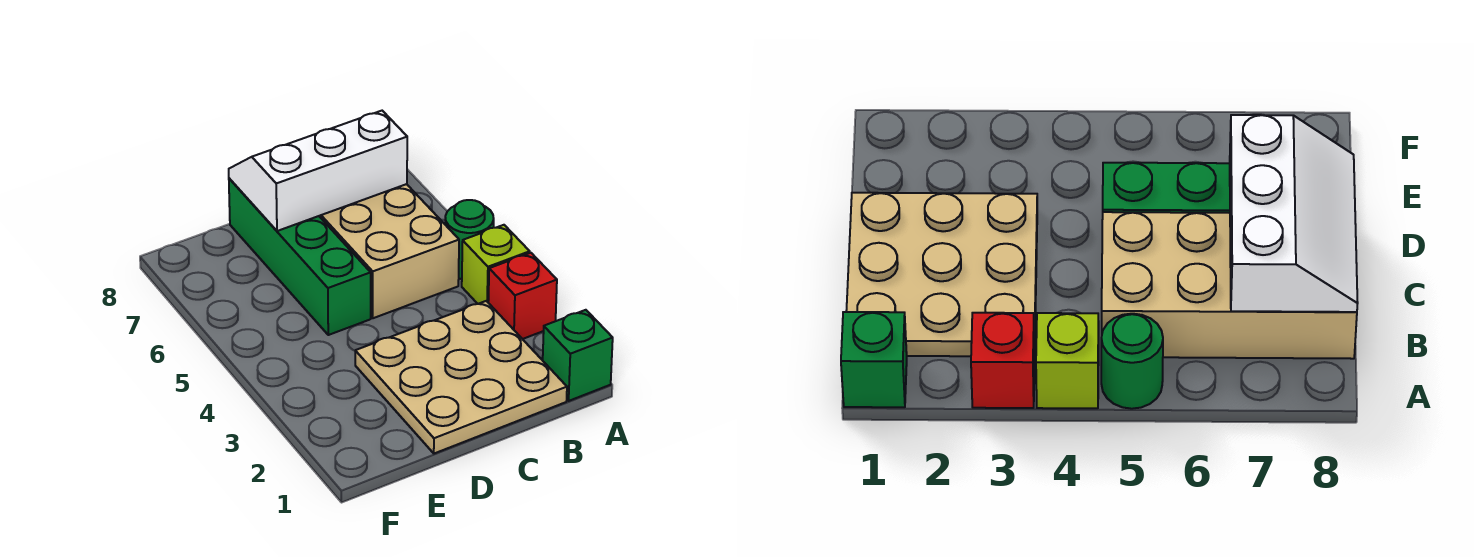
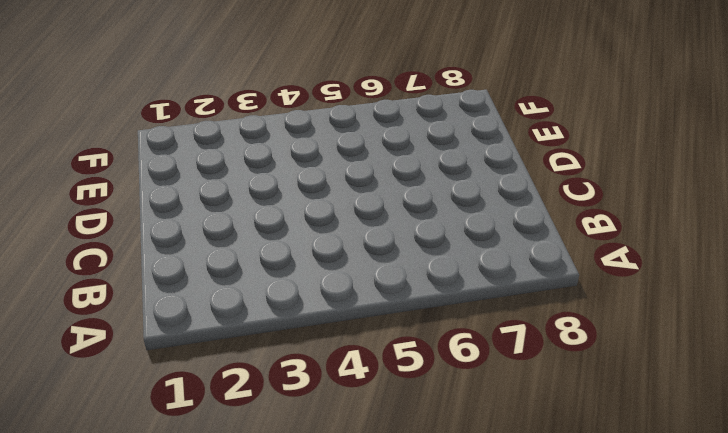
none -> green brick A1 level 1
none -> red brick A3 level 1

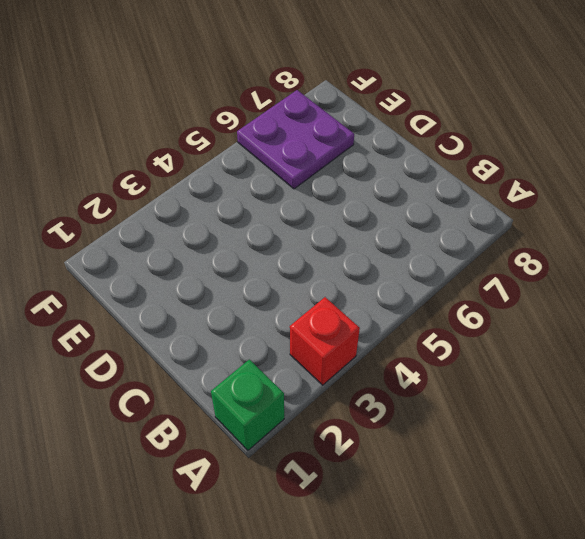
purple plate E6:F7 level 1 -> none
none -> lime brick A4 level 1
none -> green round brick A5 level 1

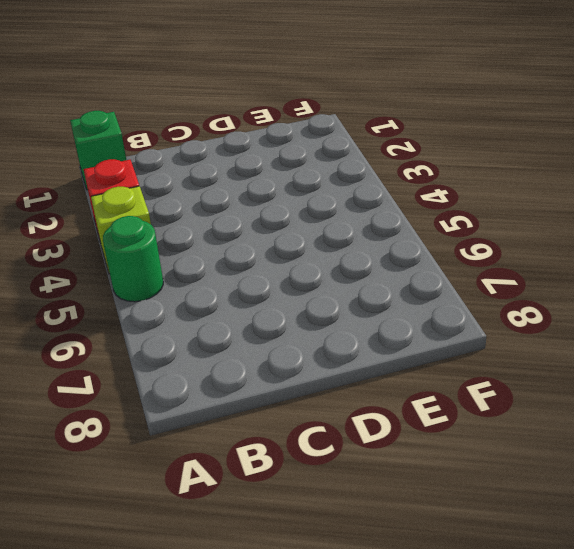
none -> tan plate B1:D3 level 1
none -> tan brick B5:C8 level 1

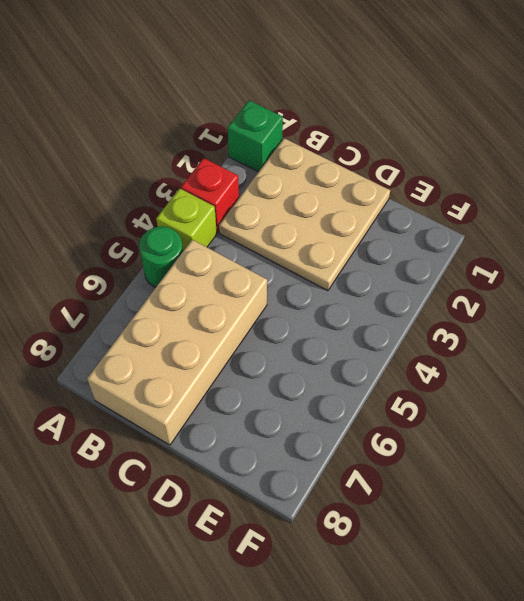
none -> green brick D5:D8 level 1
none -> white slope B7:D8 level 2 top 7

